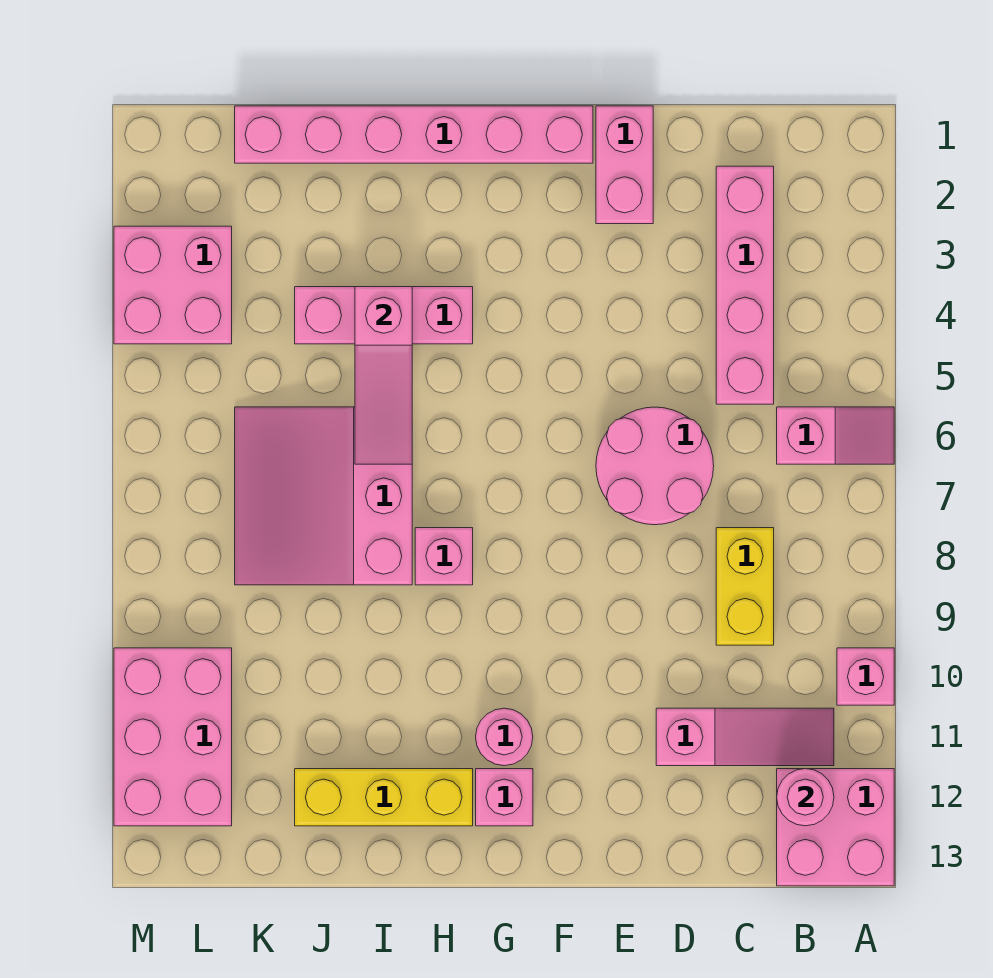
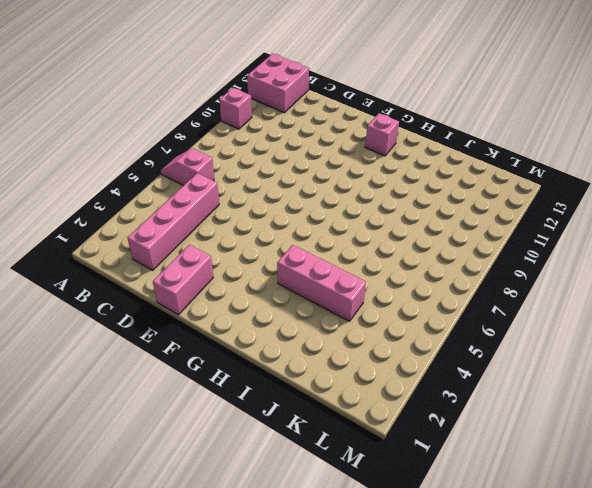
none -> pink slope B11:D11 level 1 top D
none -> yellow brick C8:C9 level 1
none -> pink round brick D6:E7 level 1

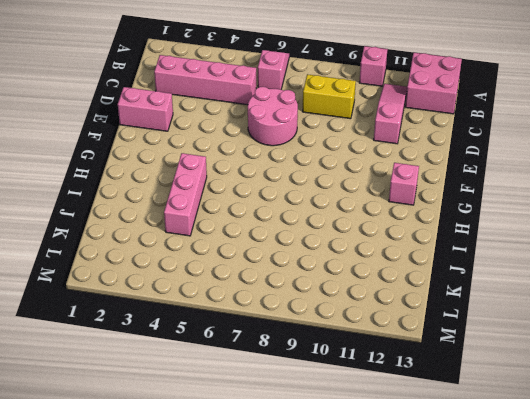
none -> pink brick F1:K1 level 1
none -> pink round brick G11 level 1
none -> pink brick H8 level 1

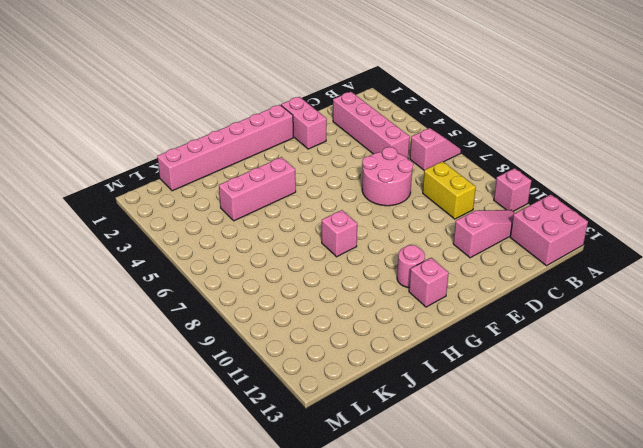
none -> yellow brick H12:J12 level 1
none -> pink slope I6:K8 level 1 top I
none -> pink brick L3:M4 level 1

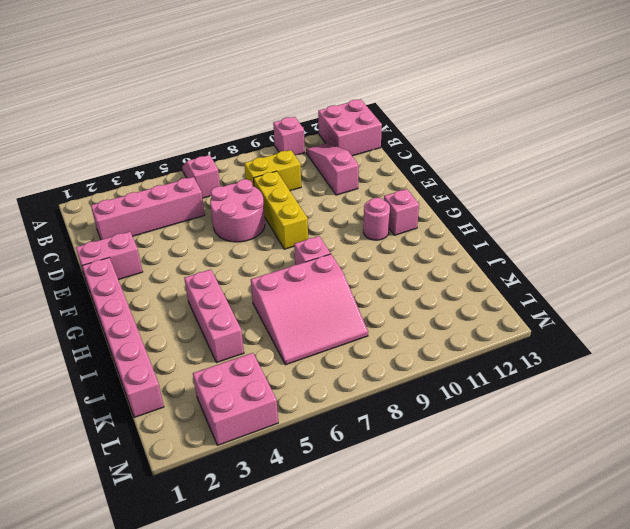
yellow brick D8:F8 level 1 -> yellow brick H12:J12 level 1
none -> pink brick L10:M12 level 1
none -> pink round brick B12 level 2
none -> pink slope I4:I6 level 2 top 4

